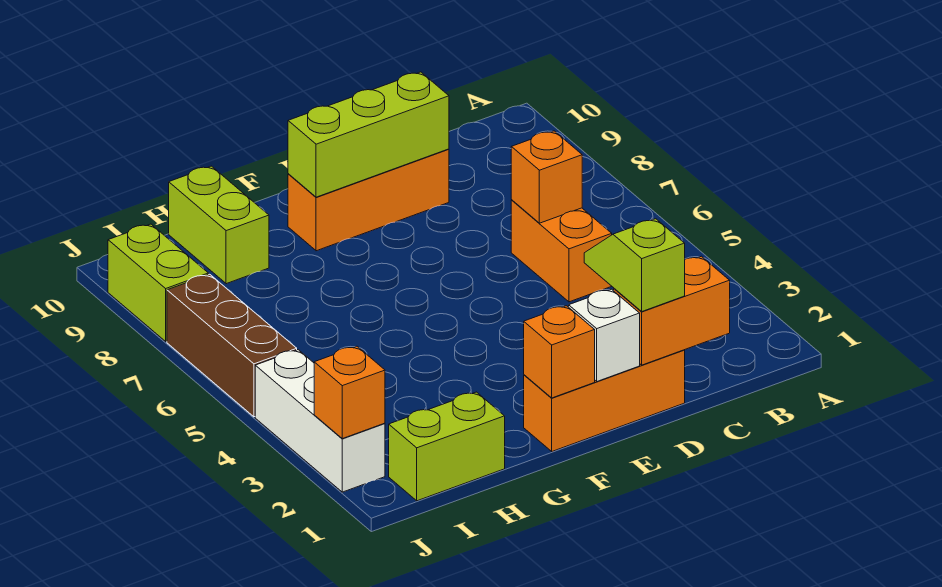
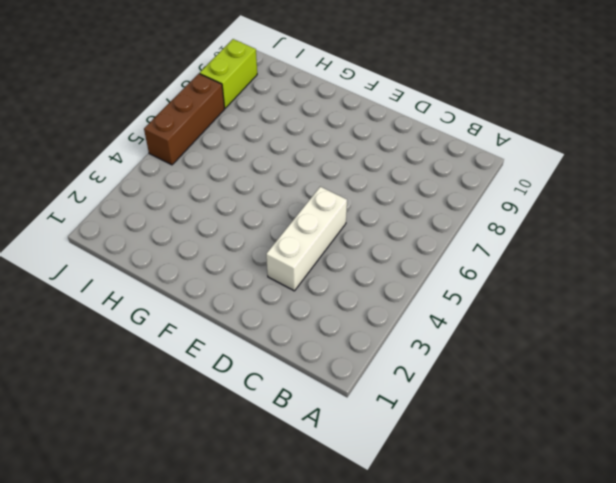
white brick D3:D5 level 1 -> white brick J2:J4 level 1
none -> orange brick C5:C6 level 1
none -> orange brick D1:F1 level 1
none -> orange brick D9:F9 level 1

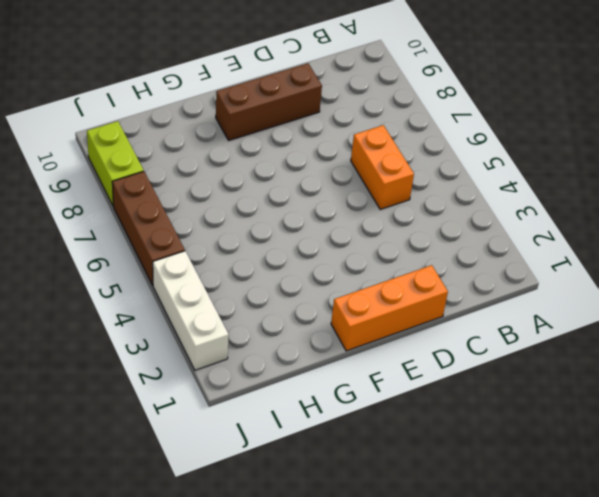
brown brick D9:F9 level 1 -> orange brick D9:F9 level 1
none -> lime brick H1:I1 level 1
none -> lime brick H9:H10 level 1
none -> orange brick C1:D1 level 2

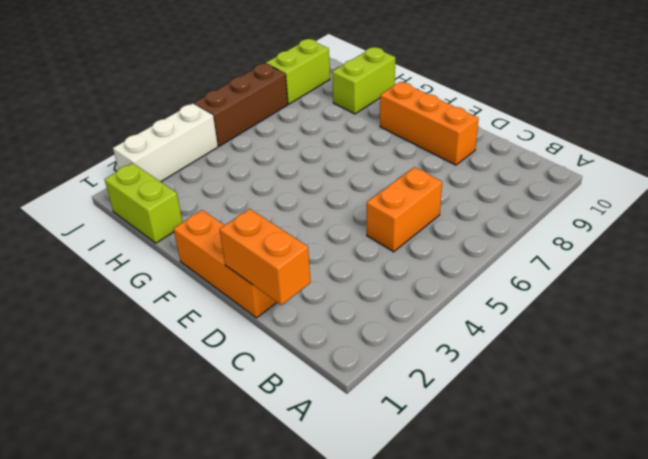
none -> orange brick C6 level 2
none -> lime brick D9:F9 level 2
none -> white brick E1 level 2

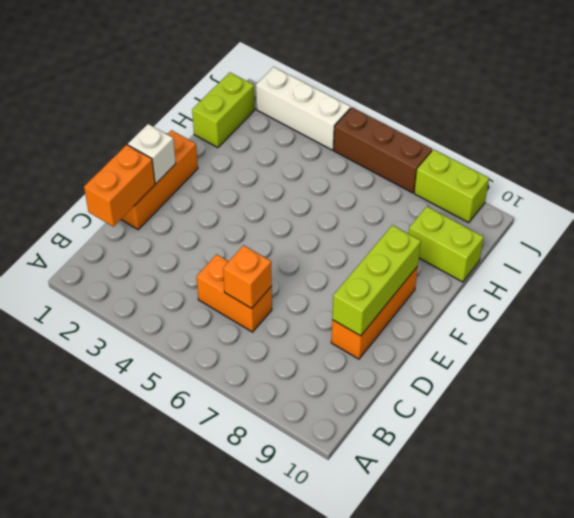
none -> orange brick F1 level 2
none -> orange brick J2 level 2
none -> lime slope D1:D2 level 3 top 1

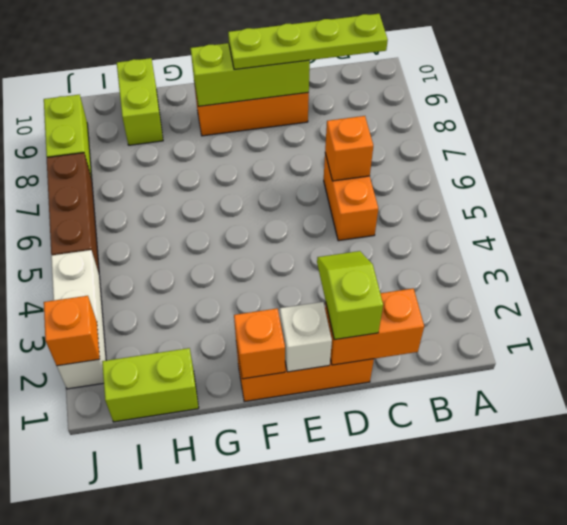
lime plate B9:E9 level 3 -> none

